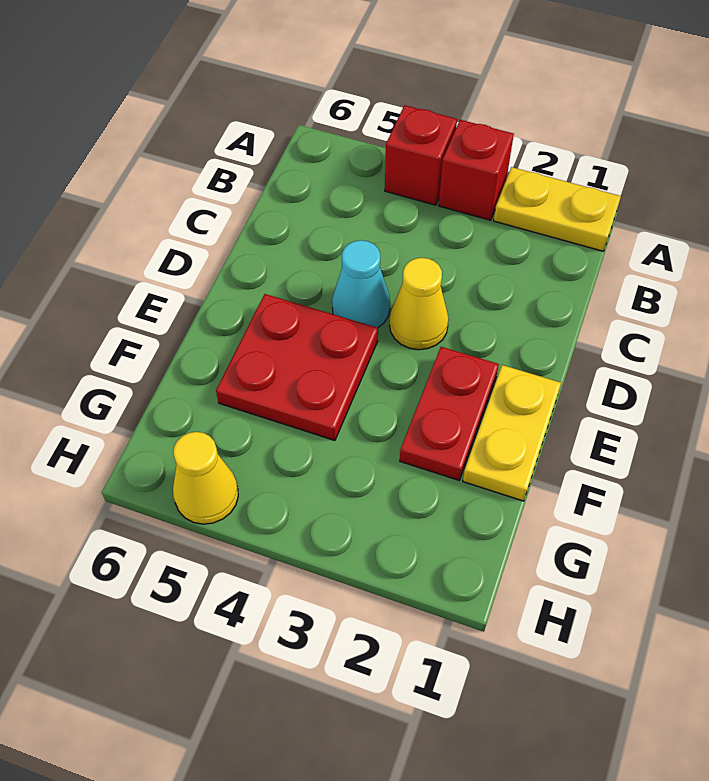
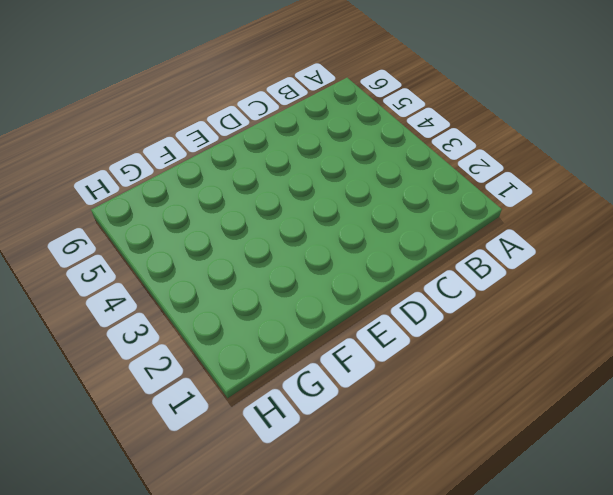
none -> yellow plate A1:A2 level 1
none -> red brick A3 level 1

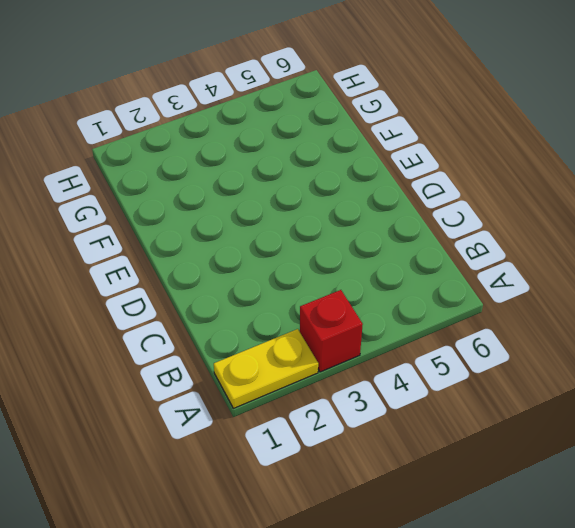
none -> red brick A4 level 1
none -> yellow cone D3 level 1

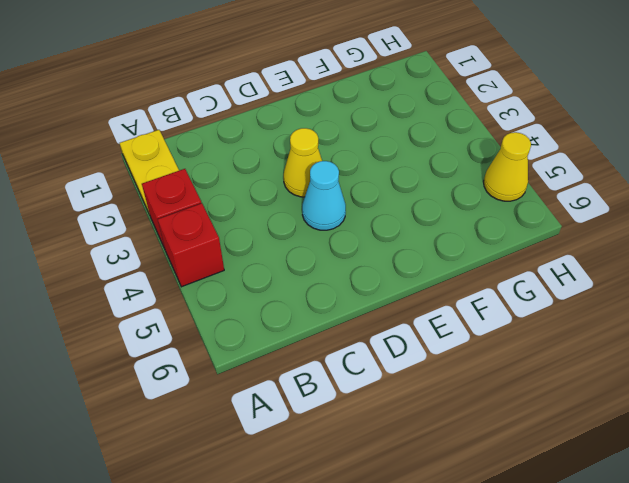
none -> yellow plate E1:F1 level 1
none -> red plate E2:F2 level 1

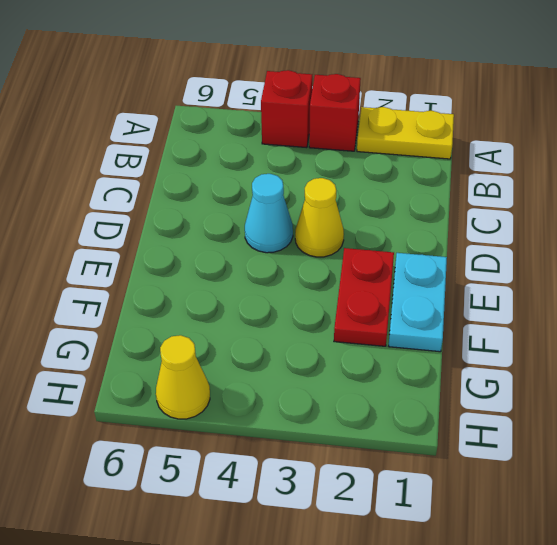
cyan plate E1:F1 level 1 -> yellow plate E1:F1 level 1
none -> red plate E4:F5 level 1

